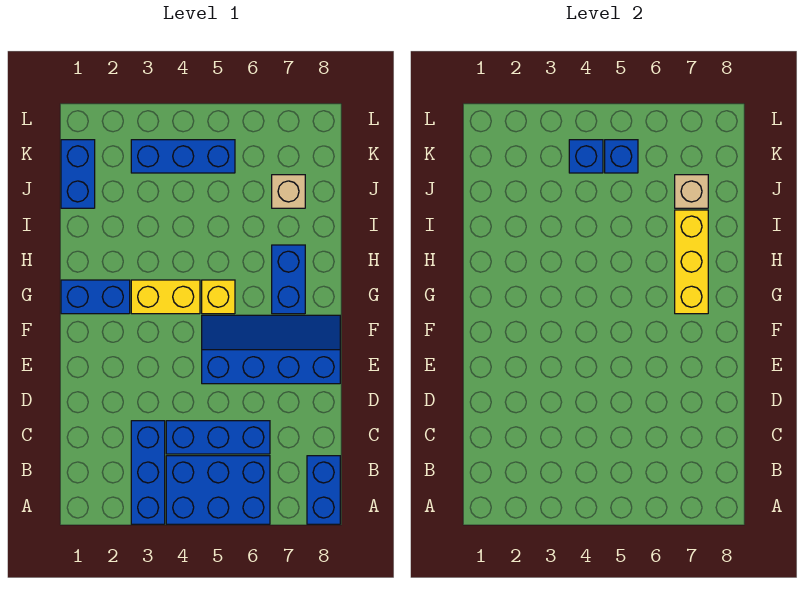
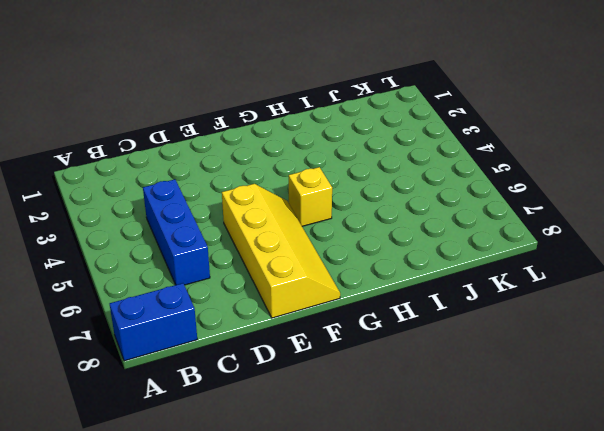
yellow slope E5:F8 level 1 top E -> blue slope E5:F8 level 1 top E
none -> blue brick A3:C3 level 1
none -> blue brick A4:B6 level 1
none -> blue brick G1:G2 level 1

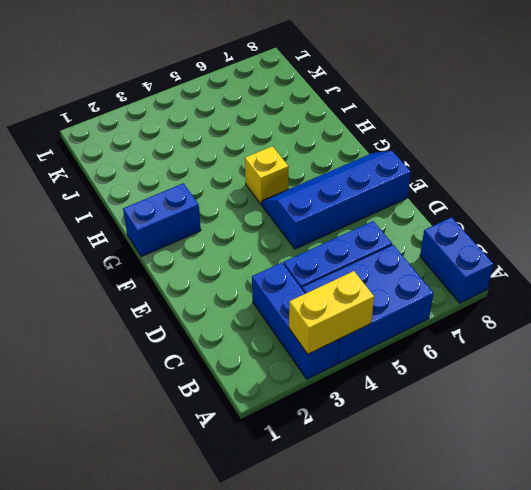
yellow brick A3:A4 level 2 -> yellow brick G3:G4 level 1
none -> blue brick G7:H7 level 1
none -> blue brick J1:K1 level 1
none -> tan brick J7 level 1

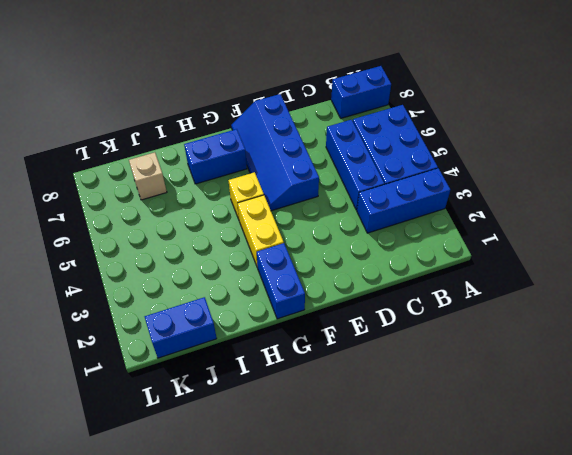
none -> blue brick K3:K5 level 1
none -> yellow brick G7:I7 level 2
none -> tan brick J7 level 2

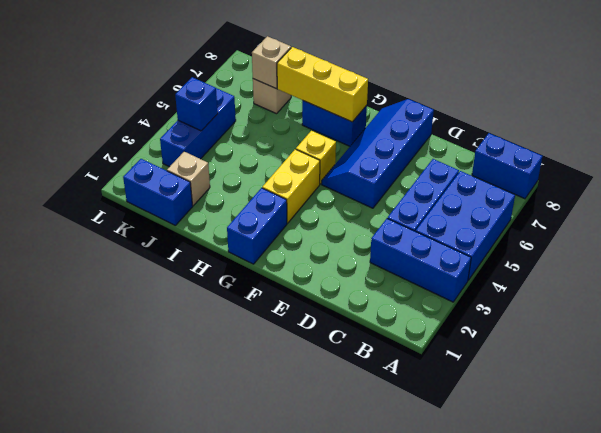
tan brick J2 level 1 -> none
none -> blue brick K5 level 2

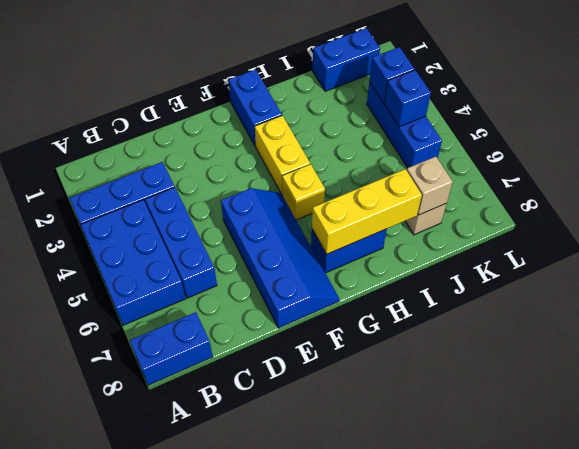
blue brick K3 level 2 -> blue brick K5 level 2

